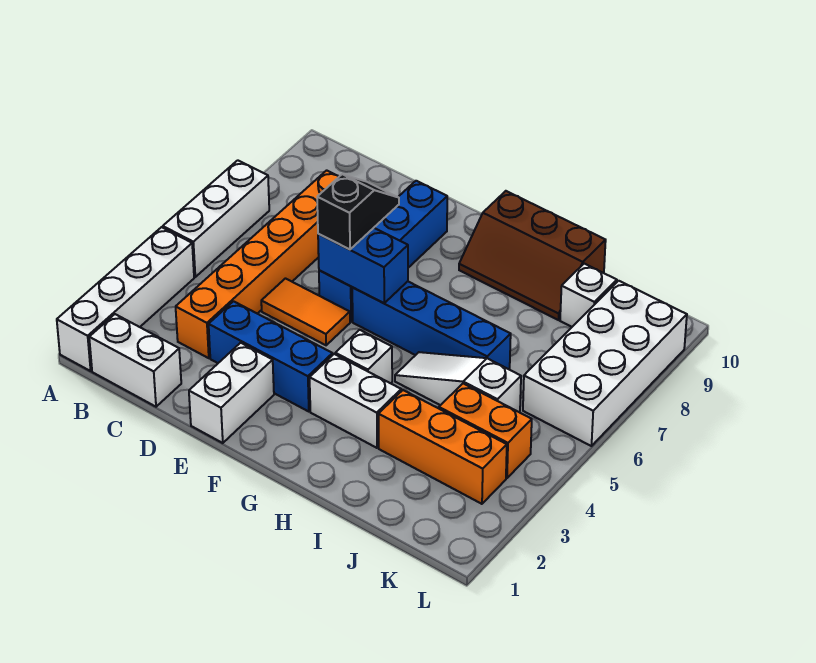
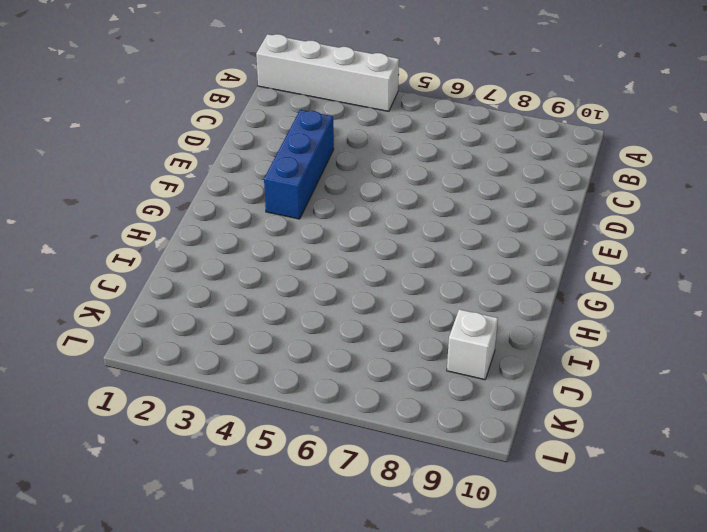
none -> white brick A5:A7 level 1
none -> white brick B1:C1 level 1
none -> orange brick C3:C8 level 1

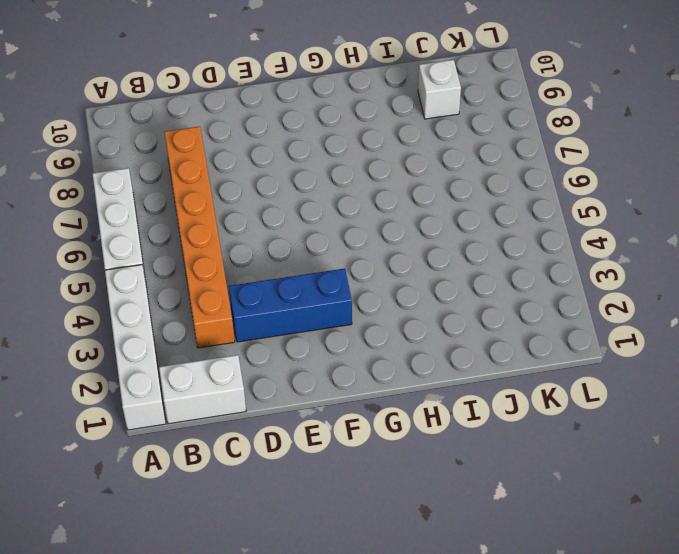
none -> orange tile D5:E5 level 1
none -> white brick E1:E2 level 1
none -> blue brick E6:E9 level 1

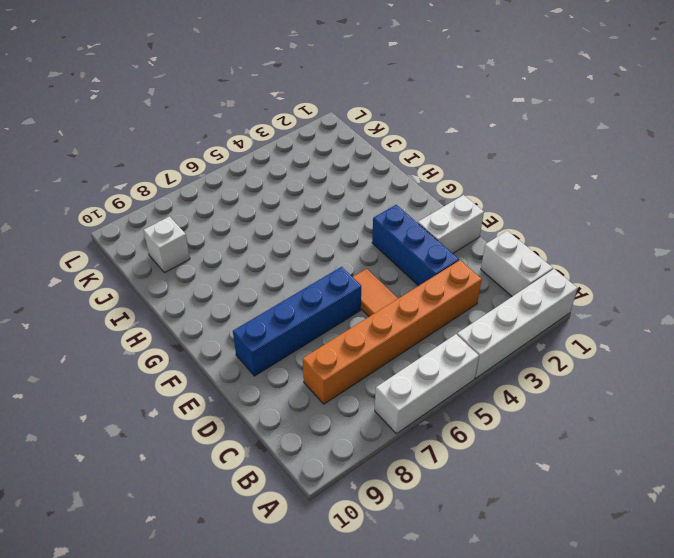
none -> blue brick F6:I6 level 1
none -> white brick G3:H3 level 1
none -> white brick G4 level 1

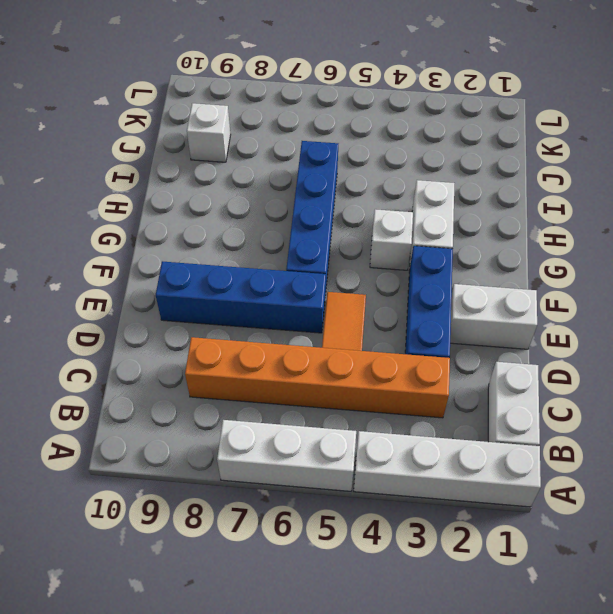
none -> brown slope G9:I10 level 1 top 10
none -> white slope H5:J5 level 1 top J
none -> orange brick I3:K3 level 1

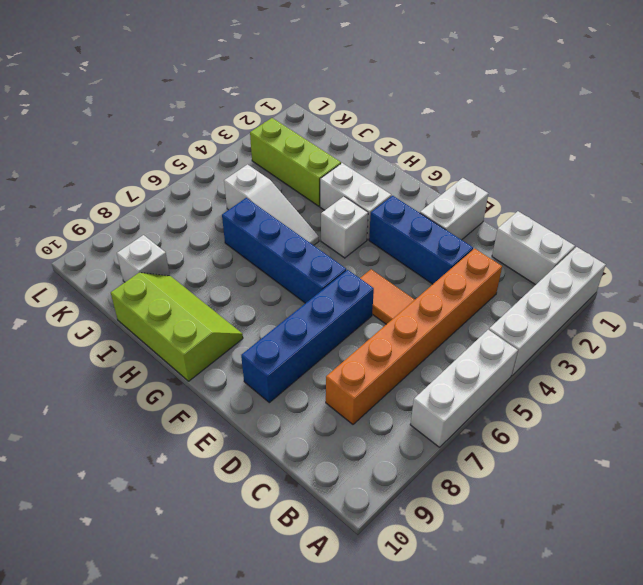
lime slope G9:I10 level 1 top 10 -> brown slope G9:I10 level 1 top 10
lime brick I3:K3 level 1 -> orange brick I3:K3 level 1
none -> orange brick J4:K4 level 1
none -> white brick K6:L9 level 1
none -> blue brick E6:F6 level 2

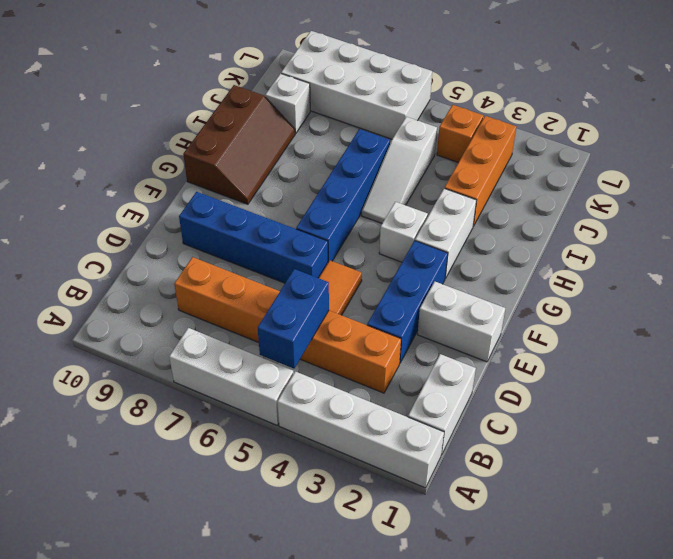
blue brick B5:C5 level 2 -> blue brick E6:F6 level 2
orange brick K4 level 1 -> orange brick J4:K4 level 1
none -> black slope E6:E7 level 3 top 6

